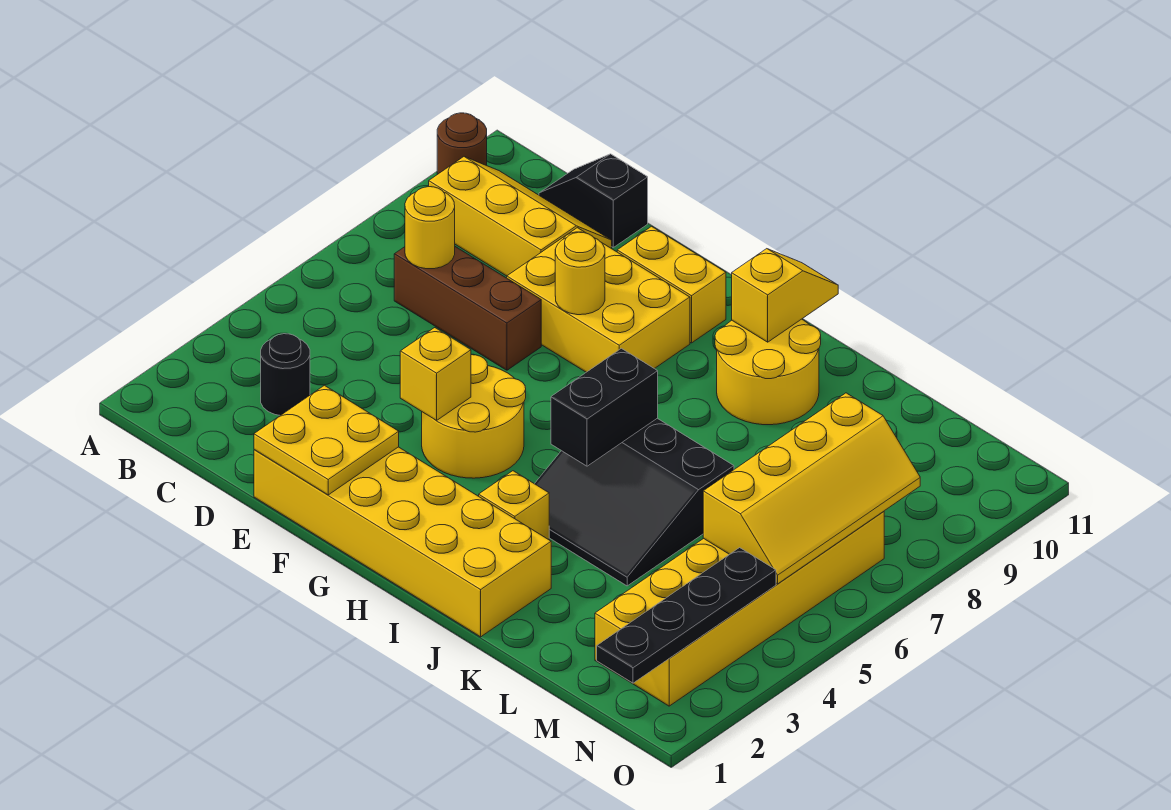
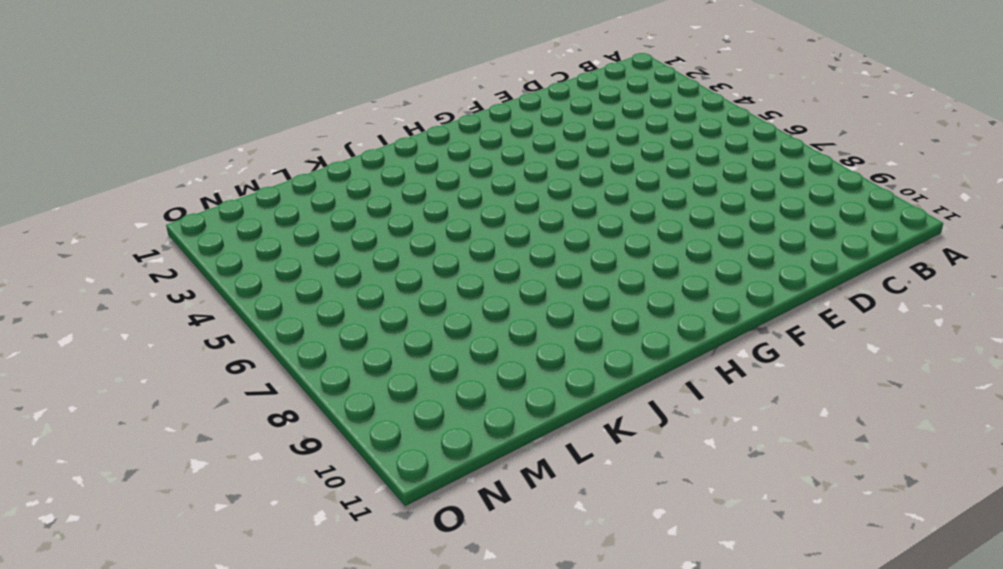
none -> brown round brick A10 level 1
none -> yellow slope B9:D10 level 1 top 9
none -> black round brick C3 level 1

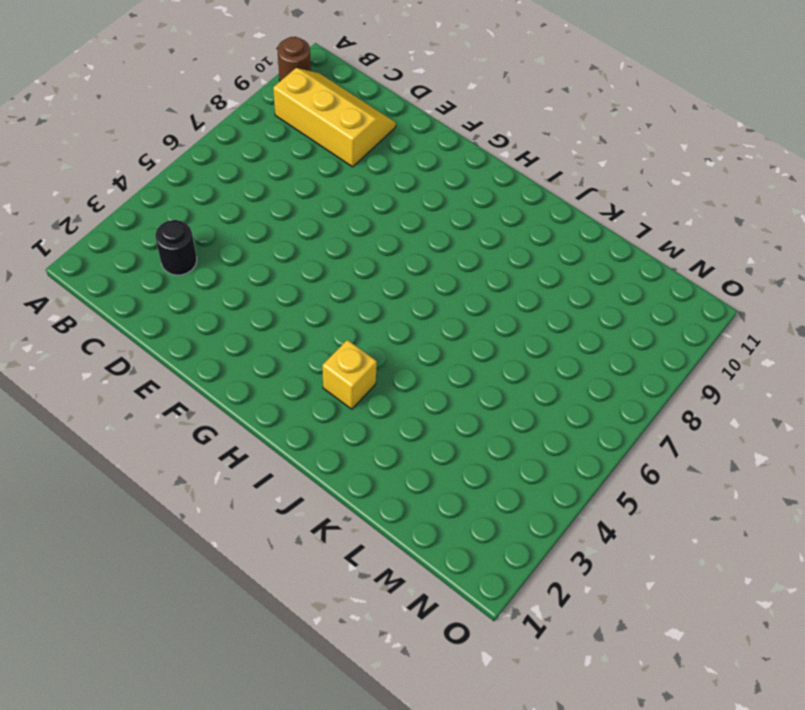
none -> brown brick C7:E7 level 1
none -> black slope C11:D11 level 1 top D
none -> yellow brick E1:J2 level 1

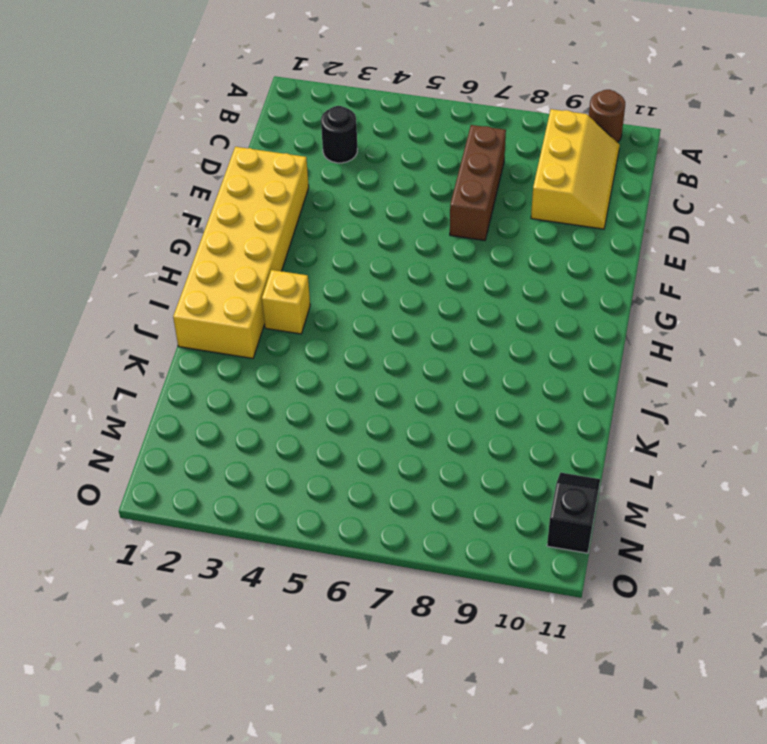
black slope M11:N11 level 1 top N -> black slope C11:D11 level 1 top D
none -> yellow brick E8:G9 level 1
none -> yellow round brick F4:G5 level 1
none -> yellow brick F10:G10 level 1

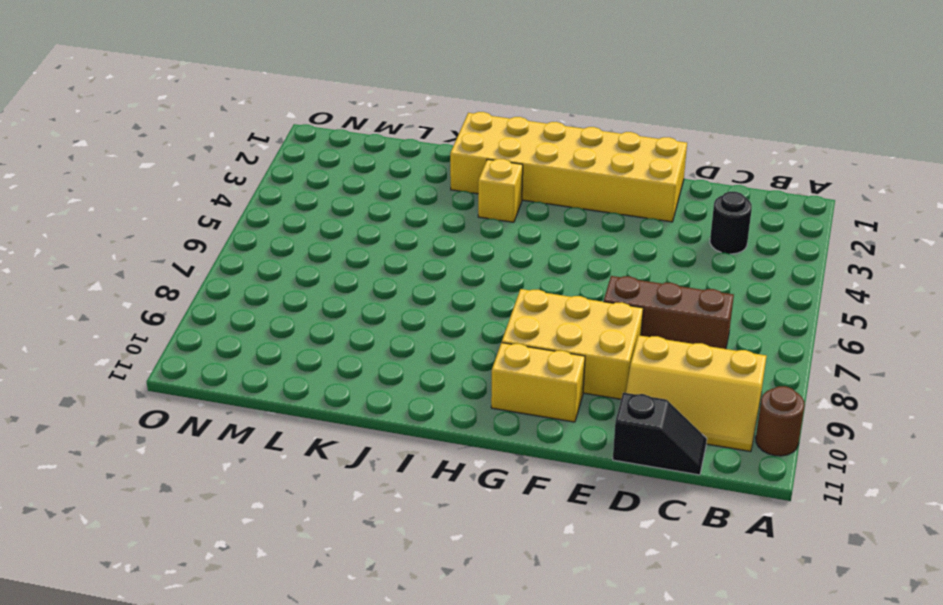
none -> yellow round brick F4:G5 level 1
none -> black slope I4:K6 level 1 top 6
none -> yellow round brick I9:J10 level 1

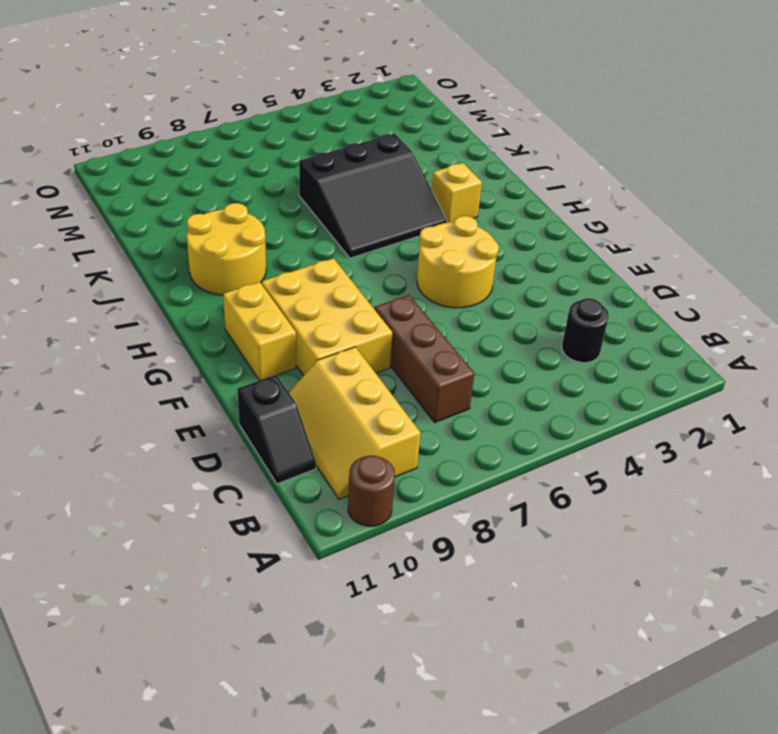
black slope I4:K6 level 1 top K -> black slope I4:K6 level 1 top 6
none -> yellow brick E1:J2 level 1
none -> yellow brick M2:N7 level 1
none -> yellow round brick C7 level 2

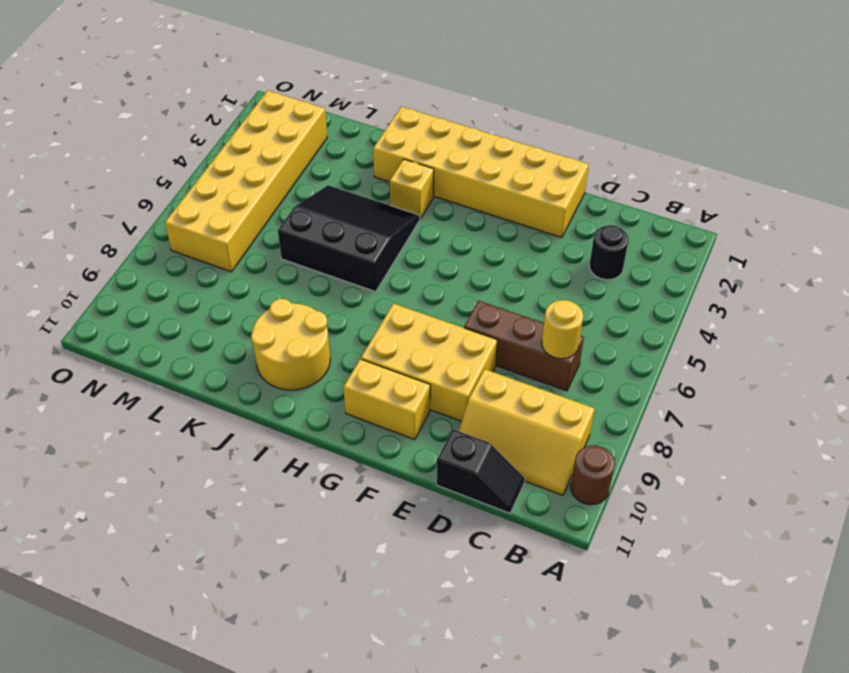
none -> yellow round brick F4:G5 level 1
none -> yellow plate E1:F2 level 2
none -> yellow brick F4 level 2

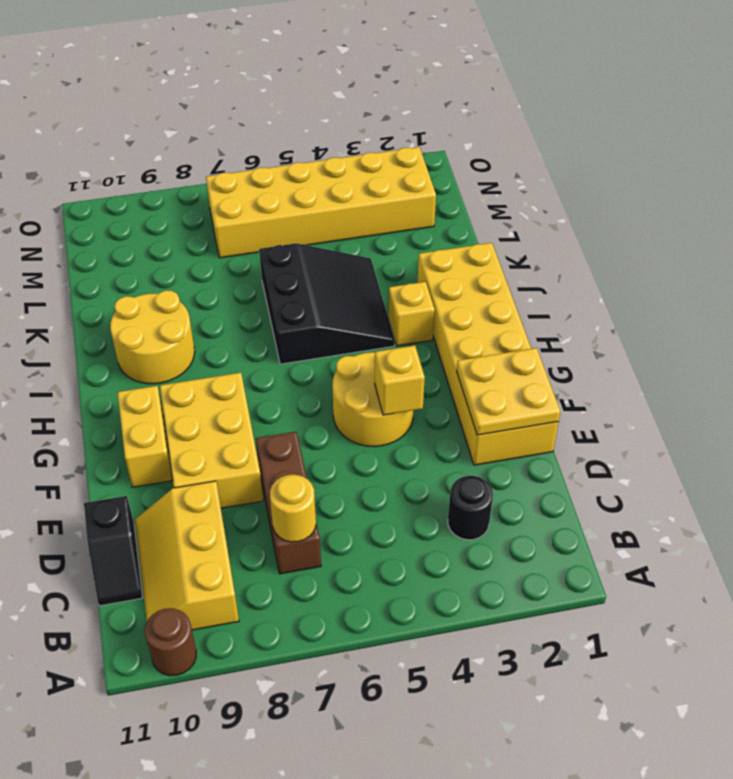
none -> yellow round brick F8 level 2
none -> black brick I5:I6 level 2
none -> yellow slope I10:I11 level 2 top 10

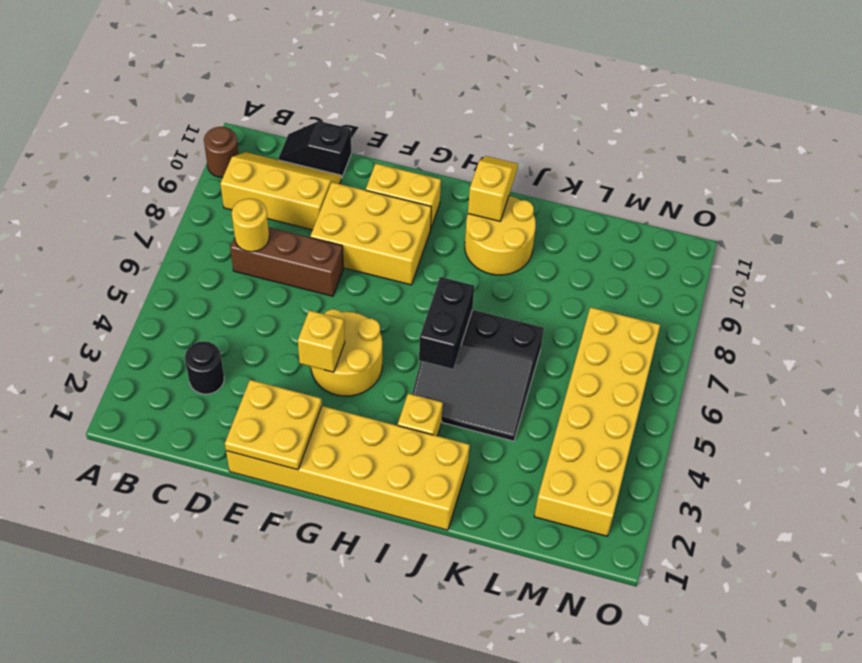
none -> yellow round brick F8 level 2
none -> yellow slope M5:N8 level 2 top M
none -> black plate N1:N4 level 2

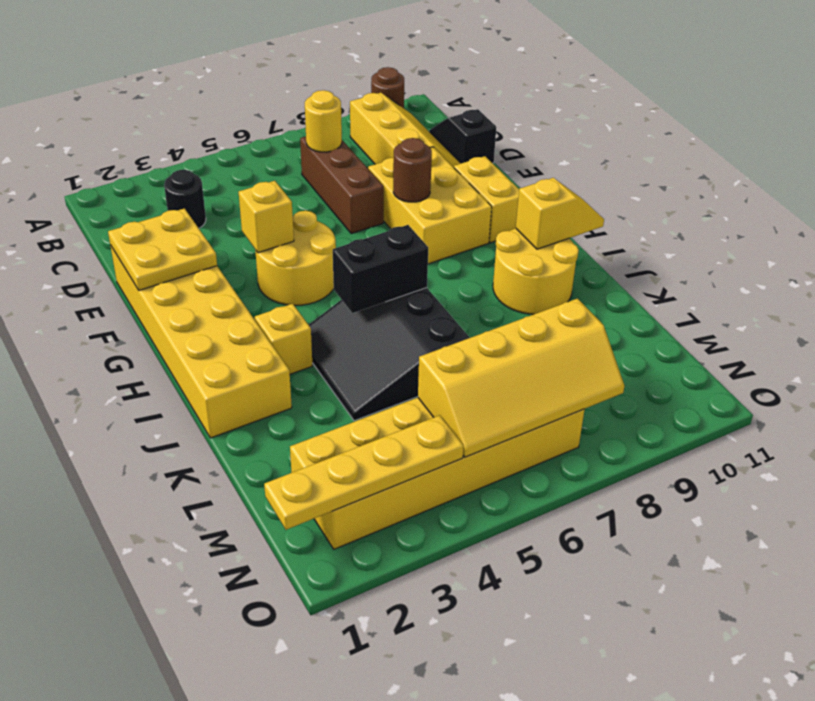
brown round brick F8 level 2 -> yellow round brick F8 level 2
yellow plate N1:N4 level 2 -> black plate N1:N4 level 2

